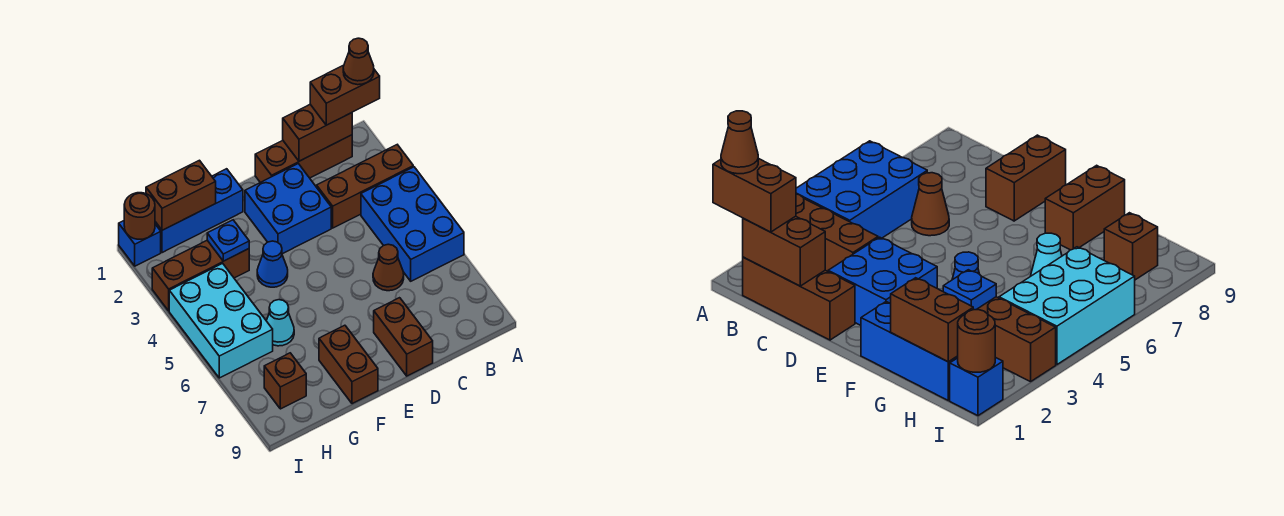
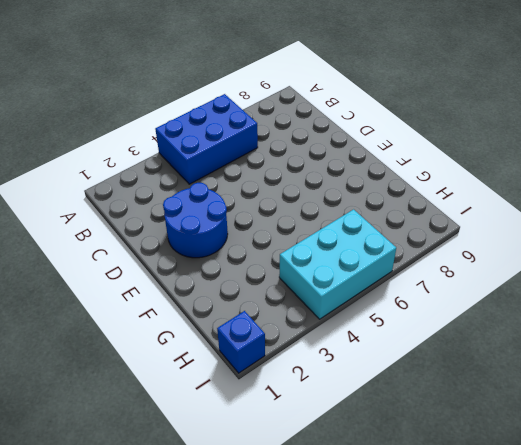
blue round brick D2:E3 level 1 -> blue brick D2:E3 level 1
none -> brown brick A3:C3 level 1
none -> brown brick B1:D1 level 1
none -> brown cone C6 level 1

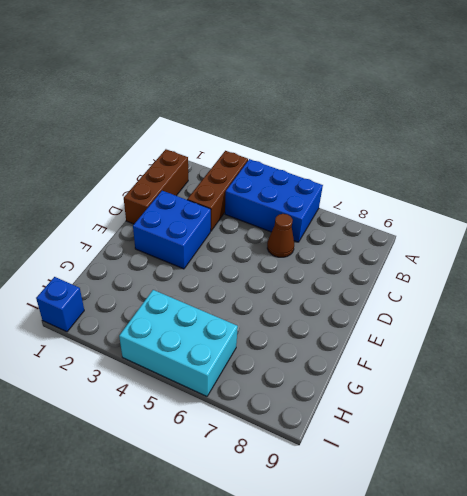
none -> brown brick D8:D9 level 1
none -> blue brick F1:H1 level 1
none -> blue cone F4 level 1

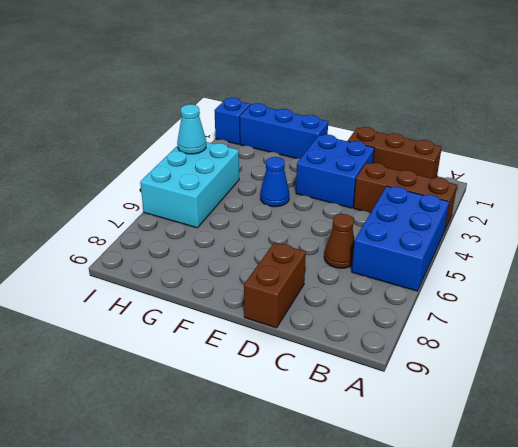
cyan cone I4 level 2 -> cyan cone G6 level 1
none -> brown brick F8:F9 level 1
none -> brown brick G3:I3 level 1
none -> brown brick H8 level 1

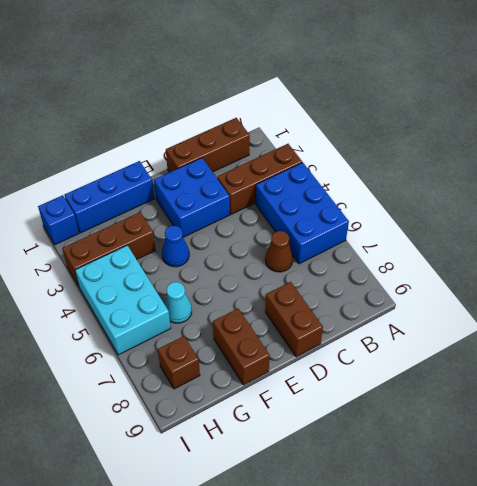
none -> brown brick B1:C1 level 2
none -> brown brick G1:H1 level 2
none -> blue plate G3 level 2

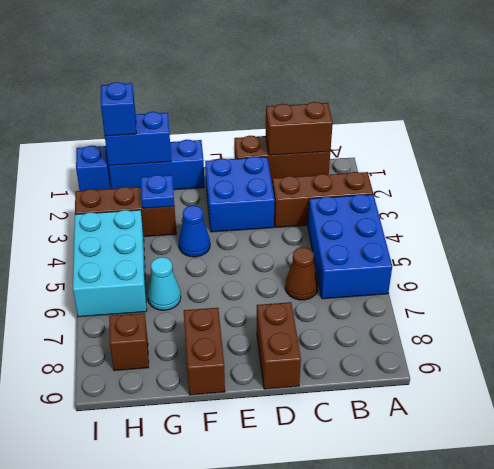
blue brick G1:H1 level 2 -> brown brick G1:H1 level 2
blue brick H1 level 3 -> none
none -> brown round brick I1 level 2
none -> brown brick A1:B1 level 3
none -> brown cone A1 level 4

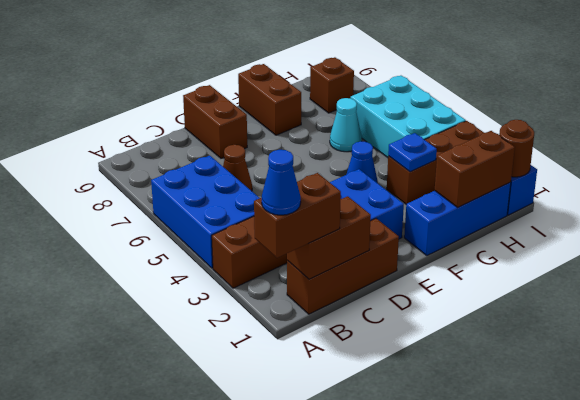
blue cone A1 level 4 -> brown cone A1 level 4

